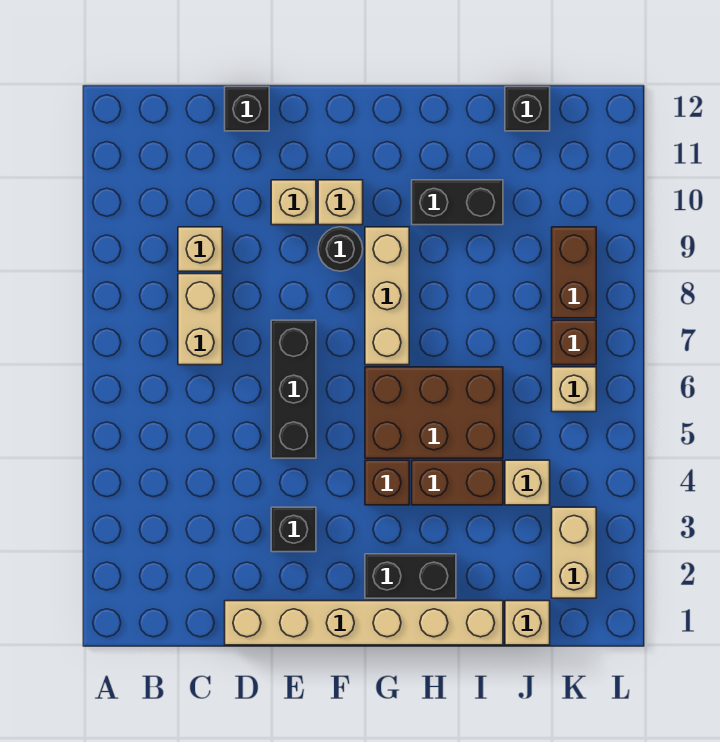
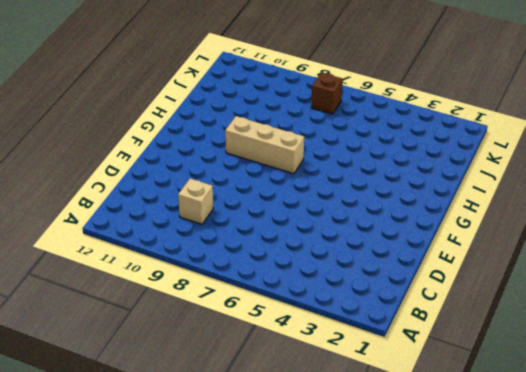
none -> tan brick C7:C8 level 1
none -> tan brick D1:I1 level 1
none -> black brick D12 level 1

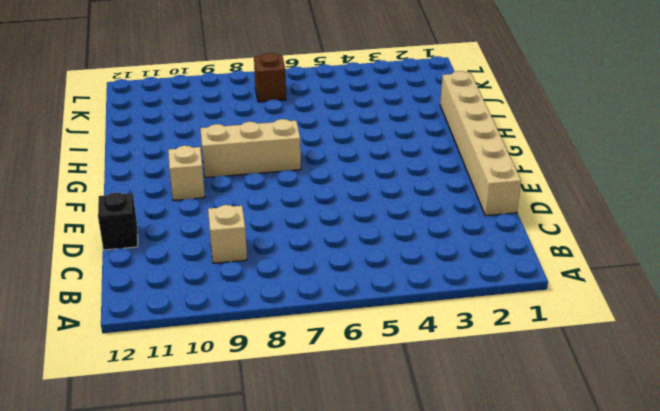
none -> tan brick C7:C8 level 1
none -> black brick E3 level 1
none -> black brick E5:E7 level 1

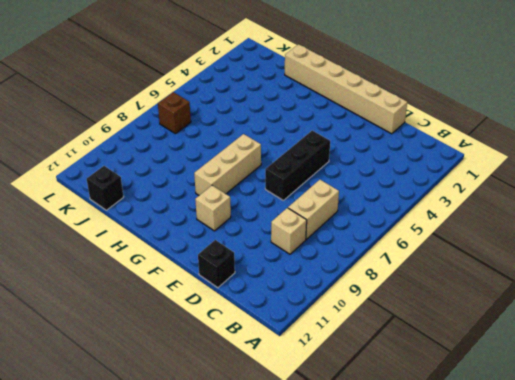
none -> black brick E3 level 1
none -> tan brick E10 level 1
none -> black round brick F9 level 1

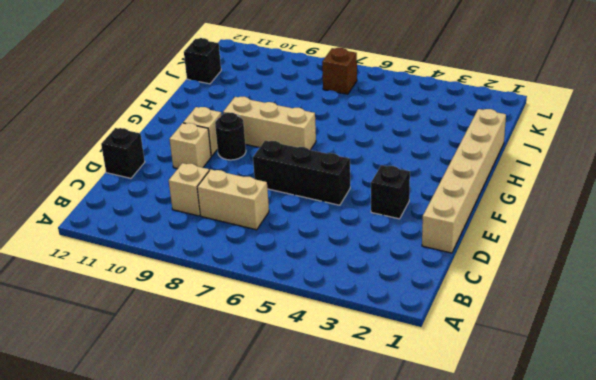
none -> black brick G2:H2 level 1
none -> brown brick G4 level 1
none -> brown brick G5:I6 level 1

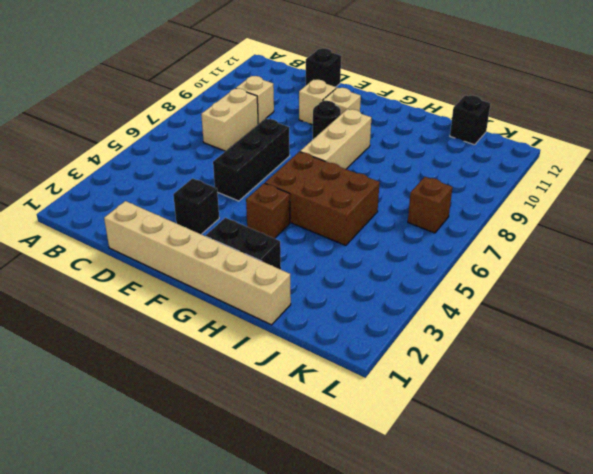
none -> brown brick H4:I4 level 1
none -> black brick H10:I10 level 1
none -> tan brick J1 level 1

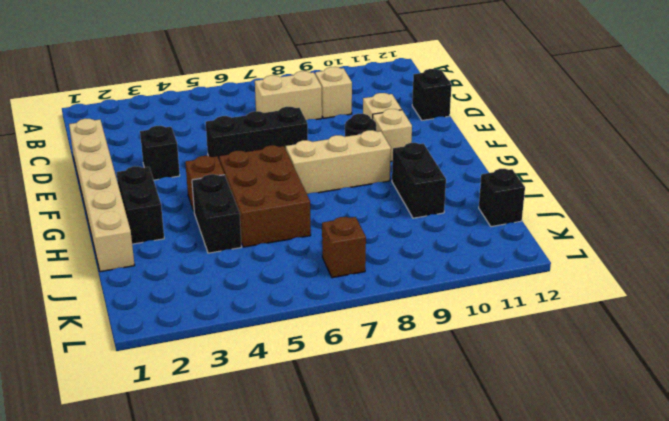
black brick H4:I4 level 1 -> brown brick H4:I4 level 1
none -> tan brick J1 level 1
none -> tan brick J4 level 1
none -> tan brick K2:K3 level 1

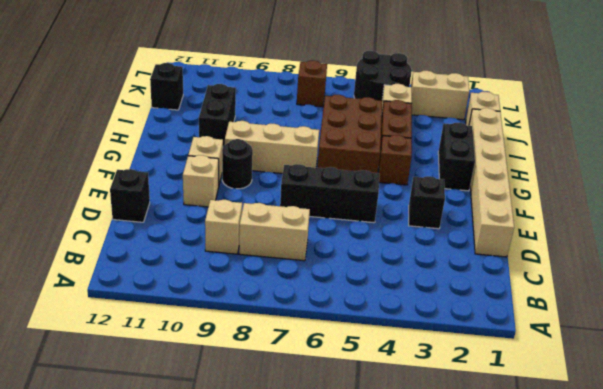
black round brick K4:L5 level 1 -> none
none -> tan brick K6 level 1
none -> brown brick K8:K9 level 1

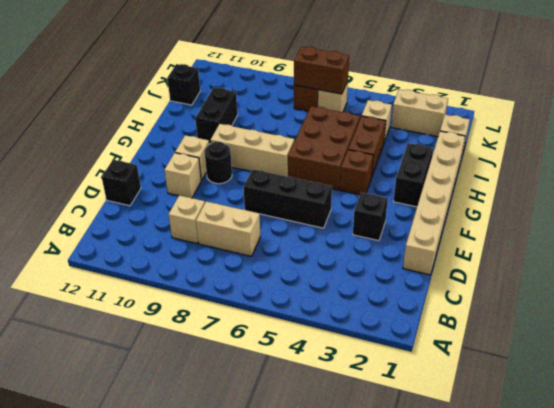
brown brick K6:K7 level 2 -> brown brick K8:K9 level 1

